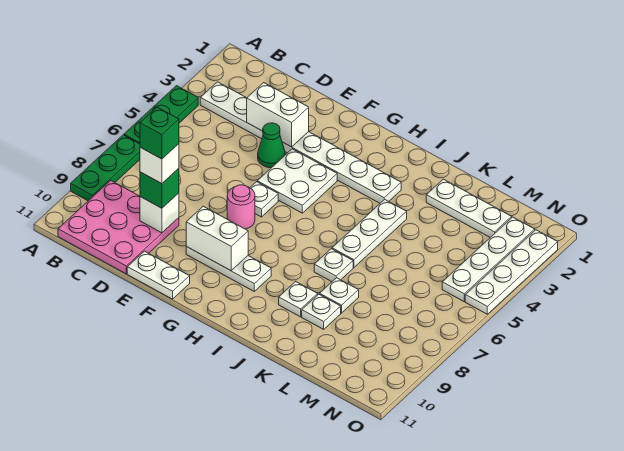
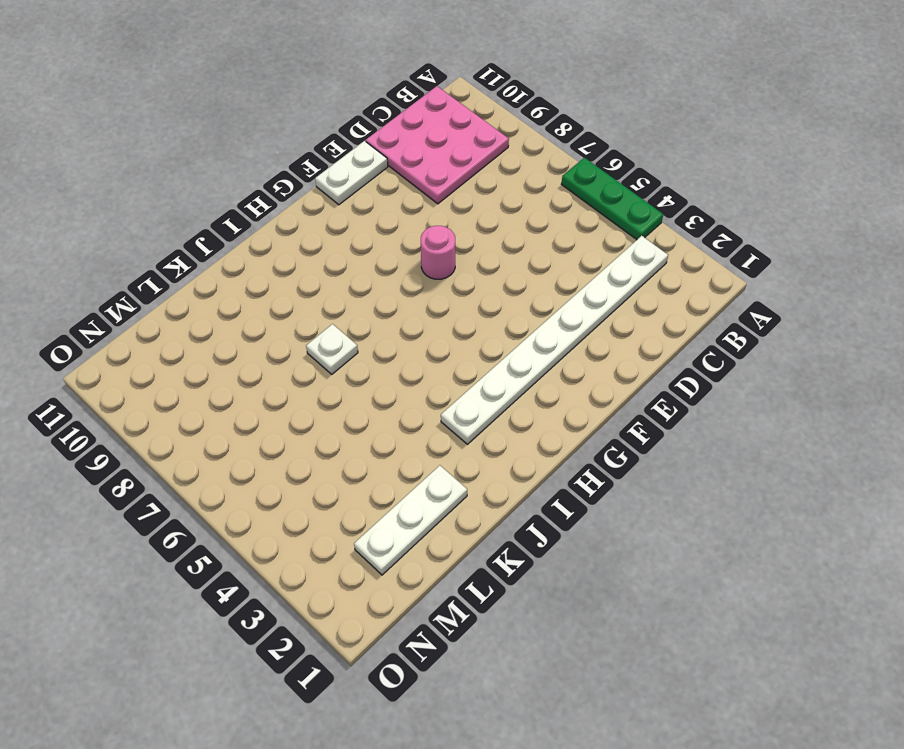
none -> green plate A7:A9 level 1
none -> green cone E4 level 1
none -> white plate F4:G5 level 1

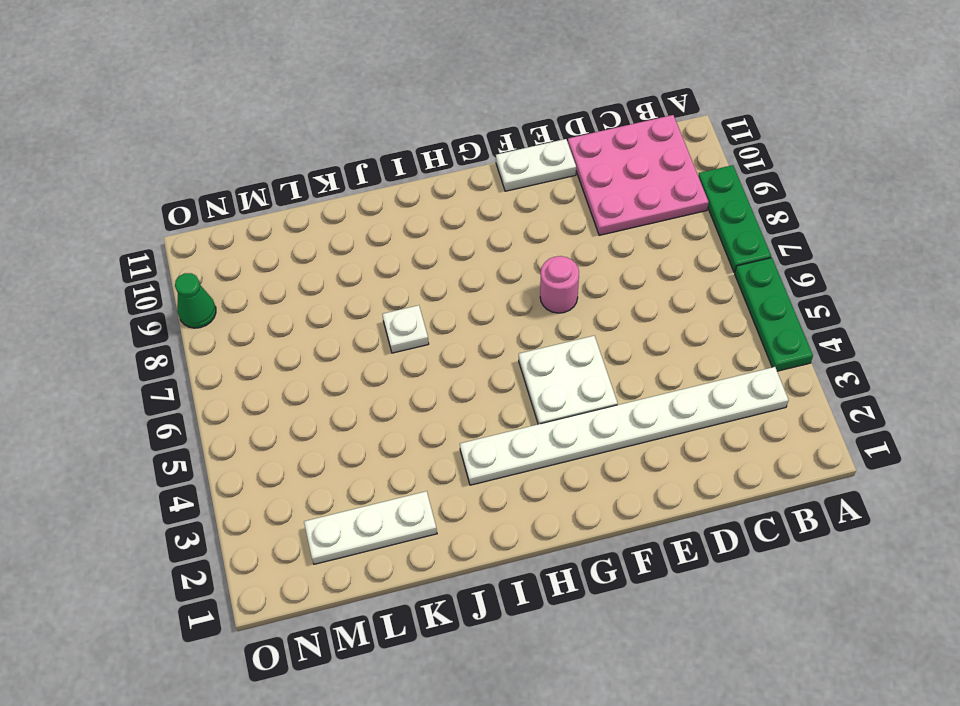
green cone O9 level 1 -> green cone E4 level 1
none -> white plate F6 level 1
none -> white plate F9:H9 level 1
none -> white plate J4:J6 level 1

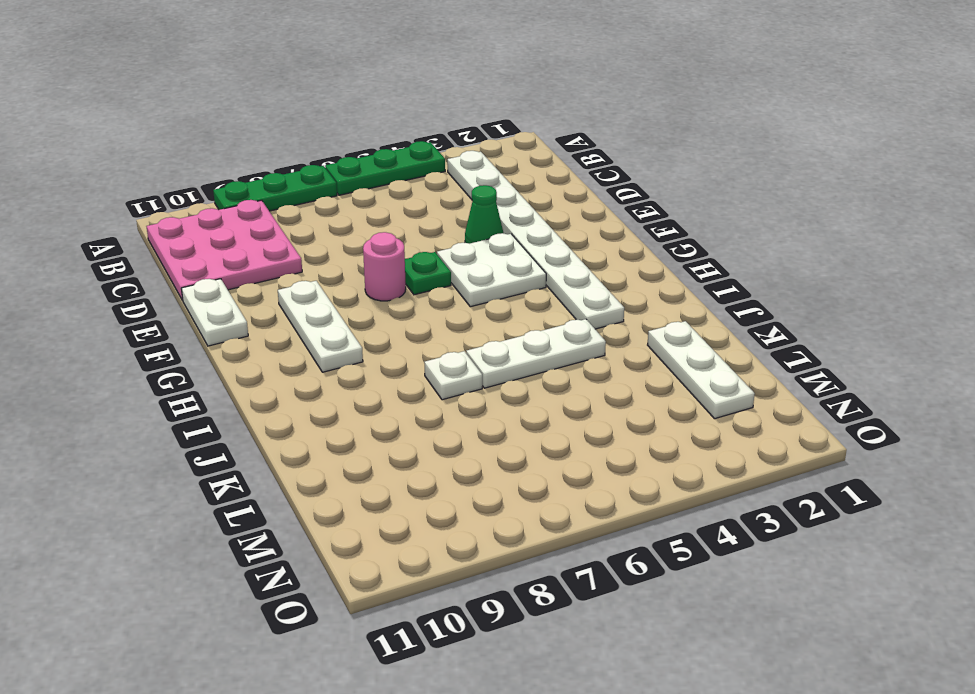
green plate F6 level 1 -> white plate F6 level 1
none -> white plate J9 level 1
none -> white plate K8 level 1
none -> white plate K9 level 1

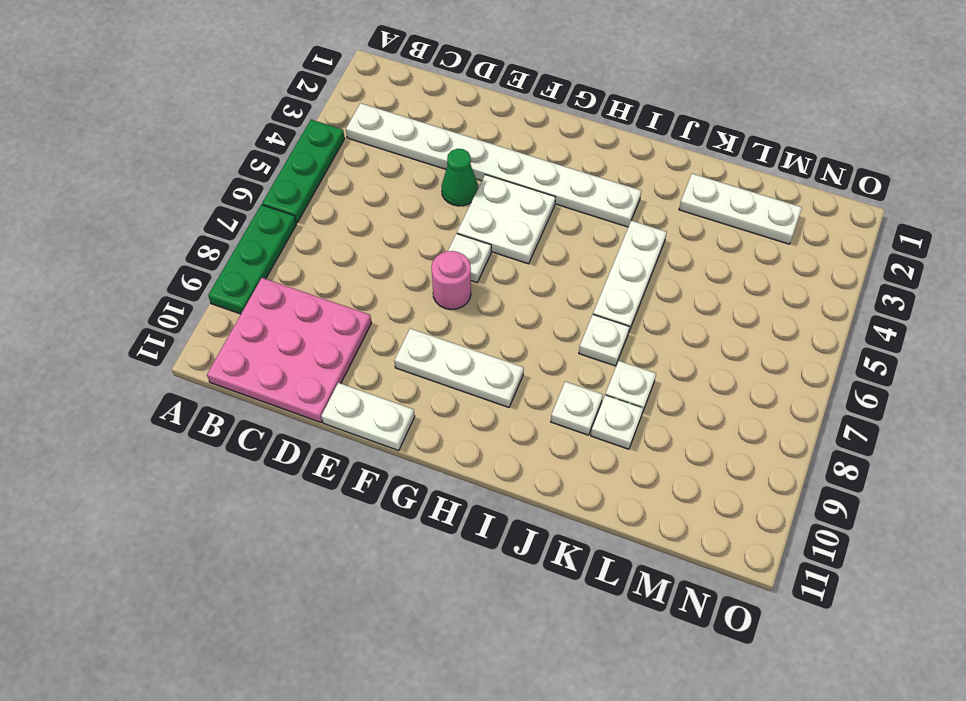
none -> white plate N2:N5 level 1
none -> white plate O2:O5 level 1
none -> white brick D3:E3 level 2

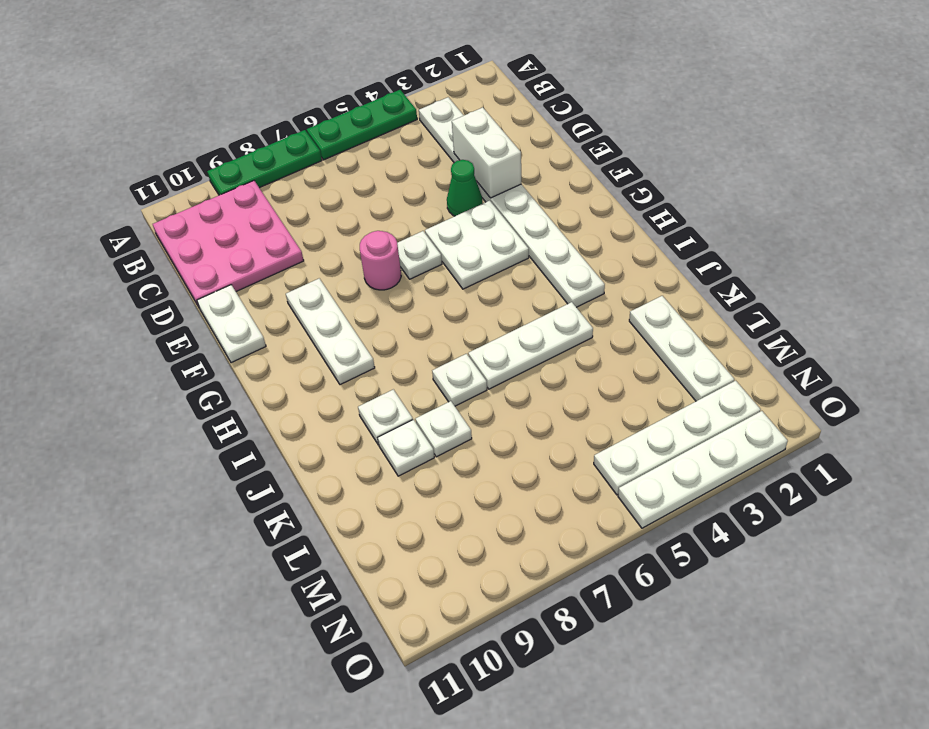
none -> white brick D9 level 2
none -> white brick F9:G9 level 2
none -> green brick D9 level 3

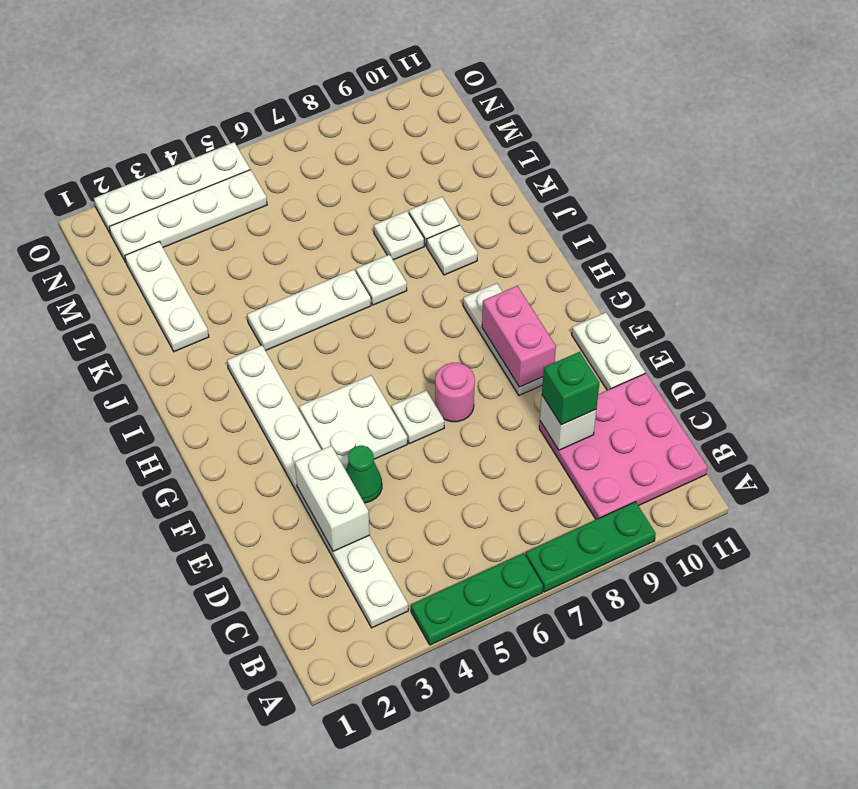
pink brick F9:G9 level 2 -> white brick F9:G9 level 2
none -> white brick D9 level 4
none -> green brick D9 level 5

